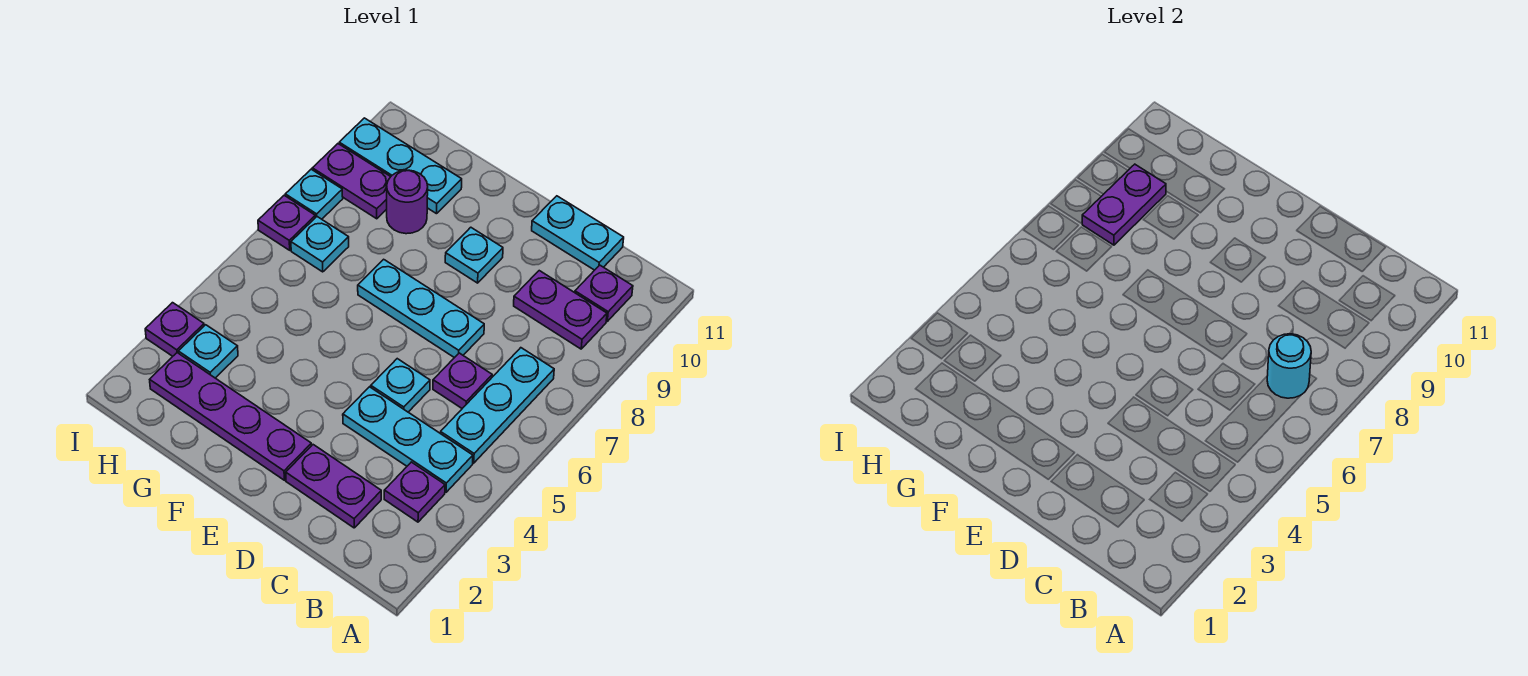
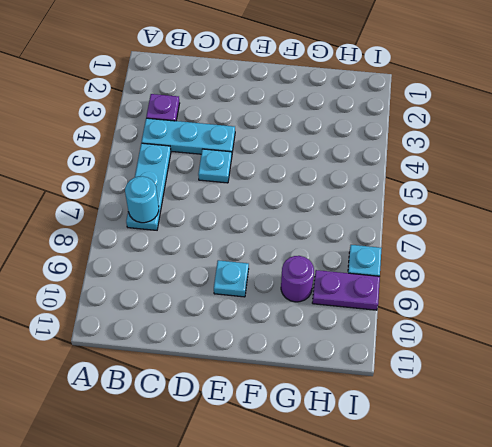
none -> purple plate B9:C9 level 1
none -> purple plate B10 level 1
none -> purple plate C2:D2 level 1

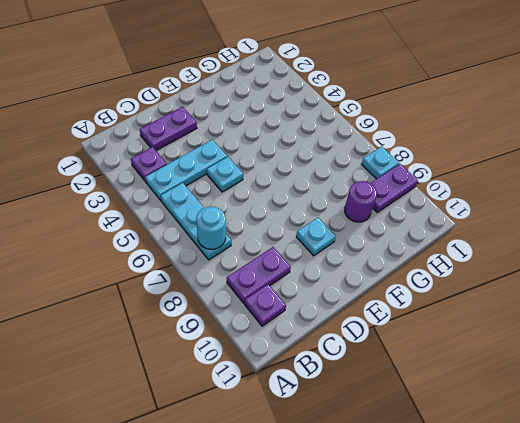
none -> purple plate C6 level 1
none -> cyan plate C11:D11 level 1
none -> cyan plate D7:F7 level 1

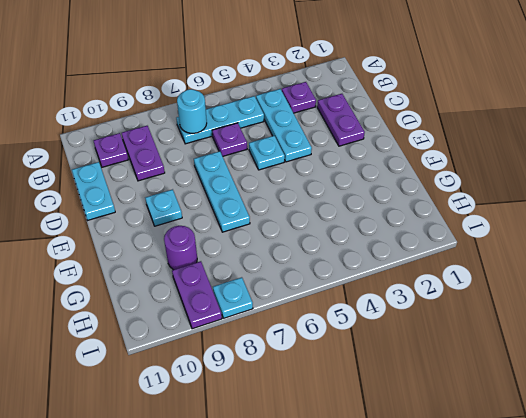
none -> purple plate E2:H2 level 1
none -> cyan plate G10:I10 level 1
none -> cyan plate H3 level 1

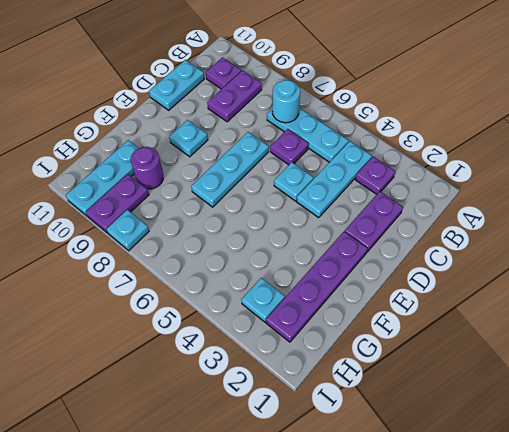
none -> cyan plate H7 level 1
none -> purple plate I3 level 1
none -> purple plate I7 level 1

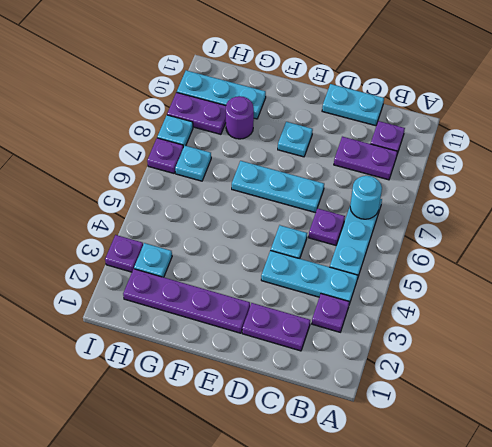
none -> purple plate H8:H9 level 2

